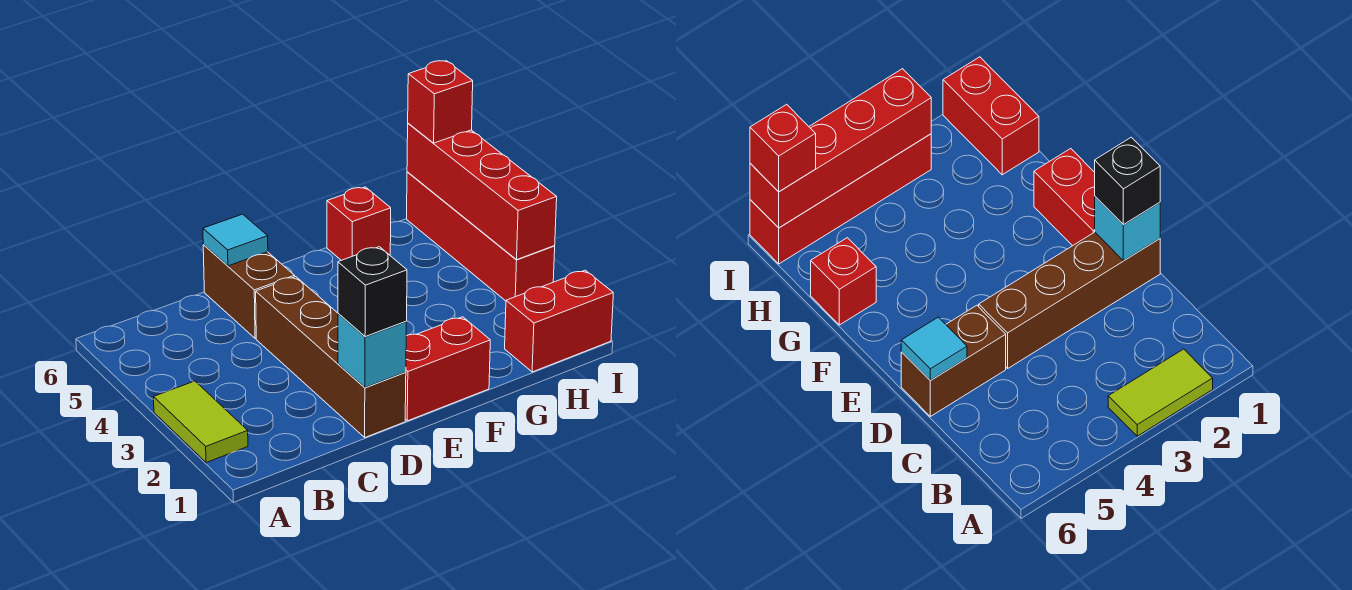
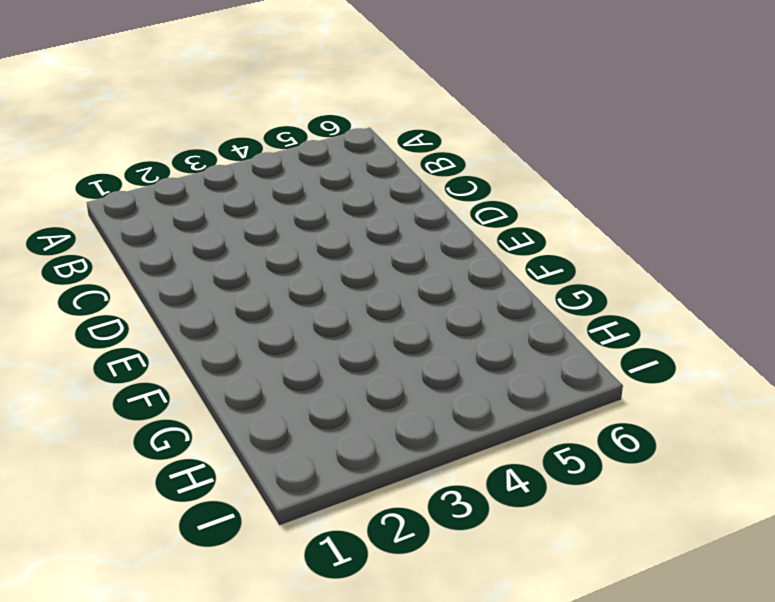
none -> lime tile A2:A3 level 1
none -> brown brick D1:D4 level 1
none -> brown brick D5:D6 level 1

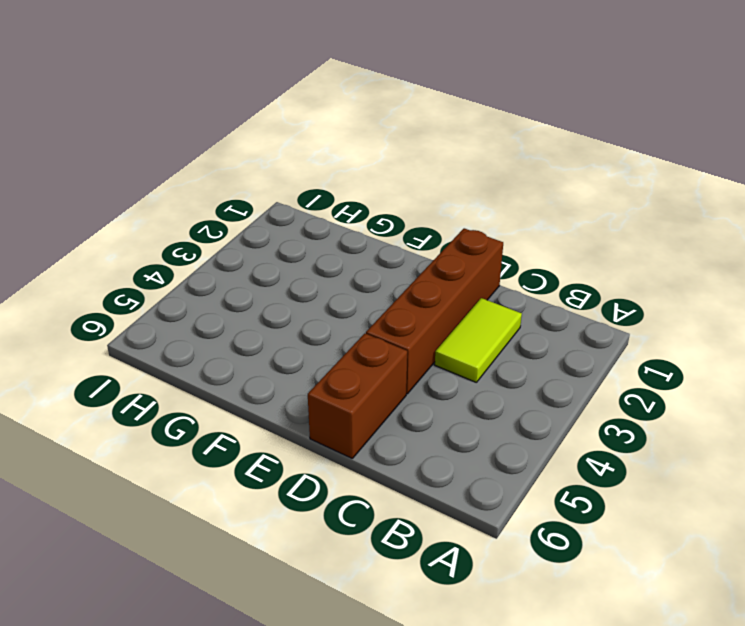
lime tile C2:C3 level 1 -> lime tile A2:A3 level 1
none -> red brick E1:F1 level 1
none -> red brick G6 level 1
none -> red brick H1:I1 level 1

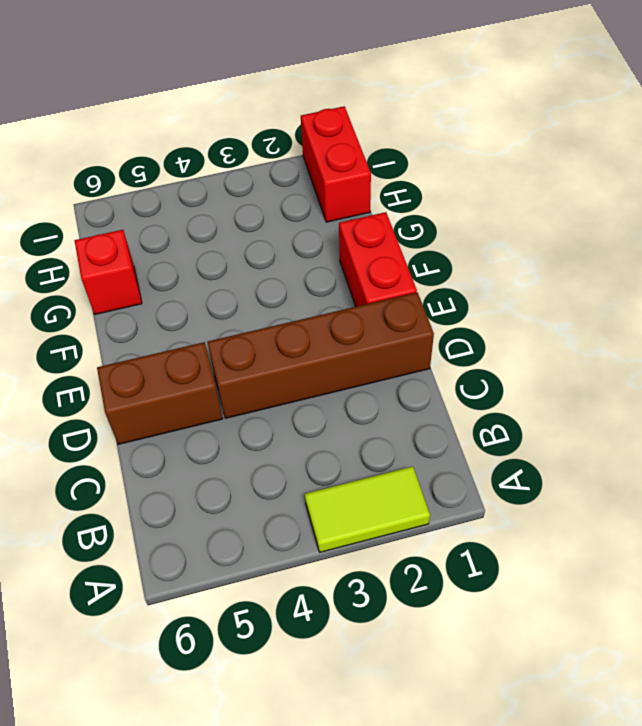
none -> red brick I3:I6 level 1
none -> cyan brick D1 level 2
none -> cyan tile D6 level 2

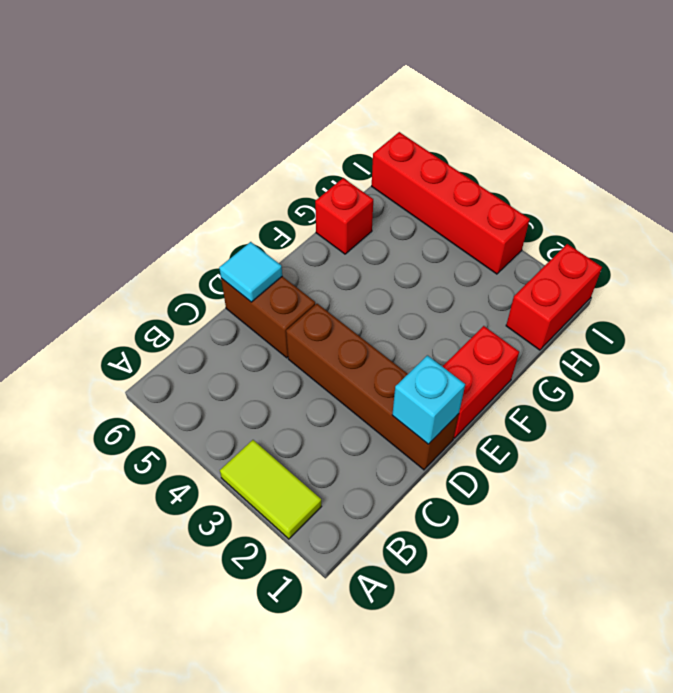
none -> red brick I3:I6 level 2
none -> black brick D1 level 3
none -> red brick I6 level 3

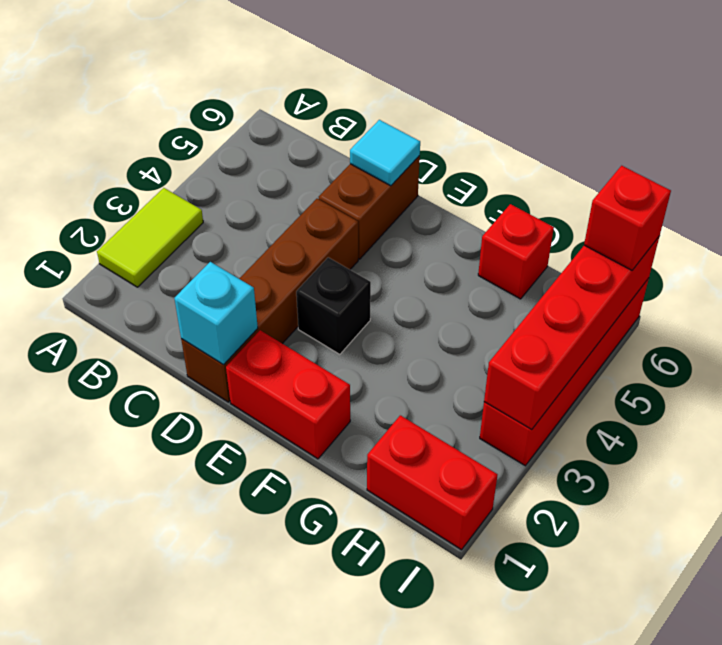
black brick E3 level 1 -> black brick D1 level 3

